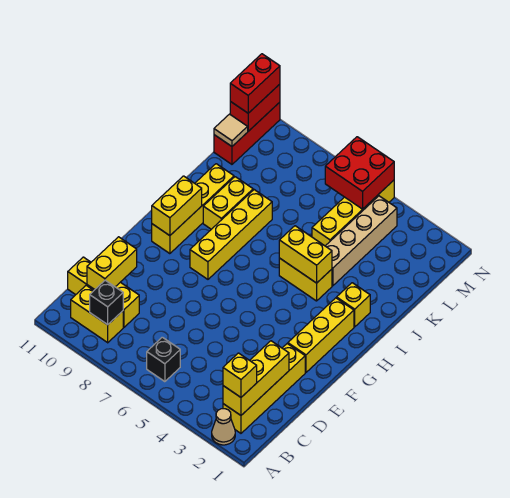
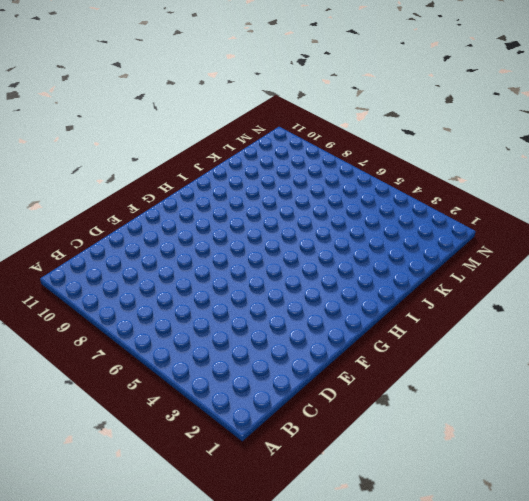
none -> tan cone A2 level 1
none -> yellow brick B2:E2 level 1
none -> black brick B6 level 1

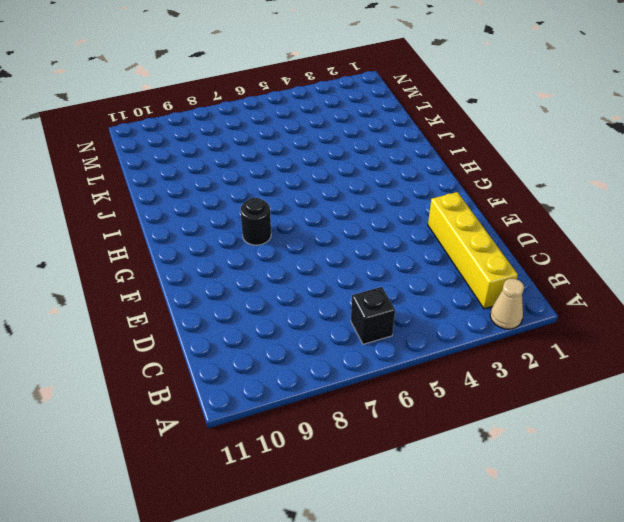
black round brick G8 level 1 -> yellow brick G8:J8 level 1
none -> yellow brick B9:B10 level 1
none -> yellow brick C9:C11 level 1
none -> yellow brick F2:H2 level 1

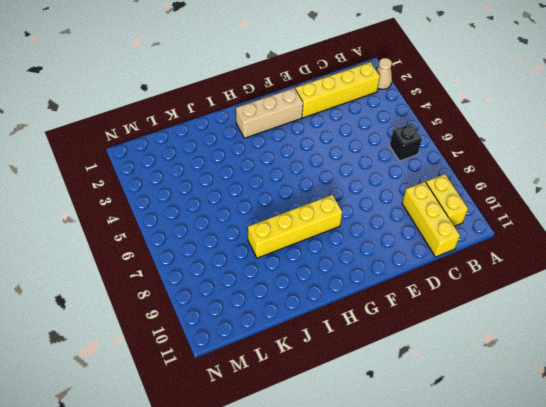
tan brick F2:H2 level 1 -> yellow brick F2:H2 level 1
none -> yellow brick G10:J10 level 1
none -> yellow brick I2 level 1
none -> yellow brick I4:I5 level 1

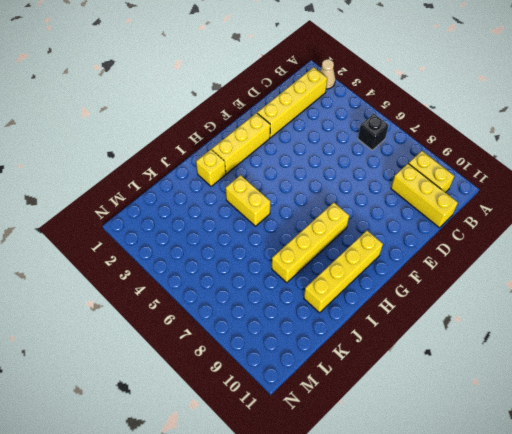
none -> yellow brick I9:J9 level 1
none -> tan brick J4:M4 level 1
none -> yellow brick K5:N5 level 1

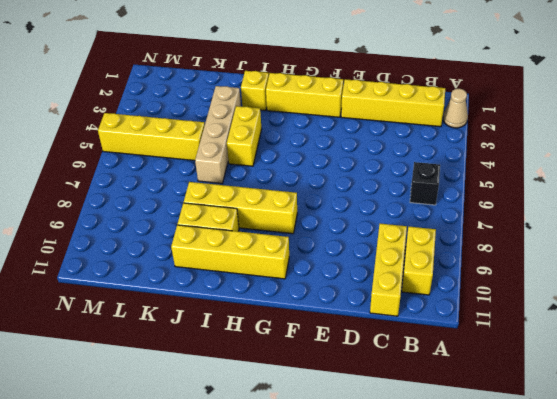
tan brick J3:J6 level 1 -> tan brick J4:M4 level 1
none -> red brick L11:N11 level 1
none -> yellow brick B2:D2 level 2
none -> black brick B9 level 2

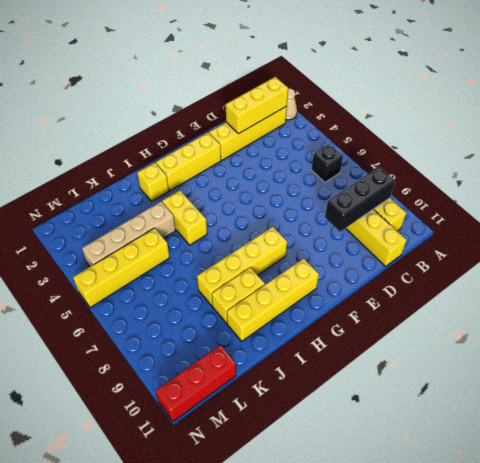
black brick B9:D9 level 2 -> black brick B9 level 2
none -> yellow brick C10:D10 level 2
none -> yellow brick G10:H10 level 2
none -> yellow brick I4:I5 level 2

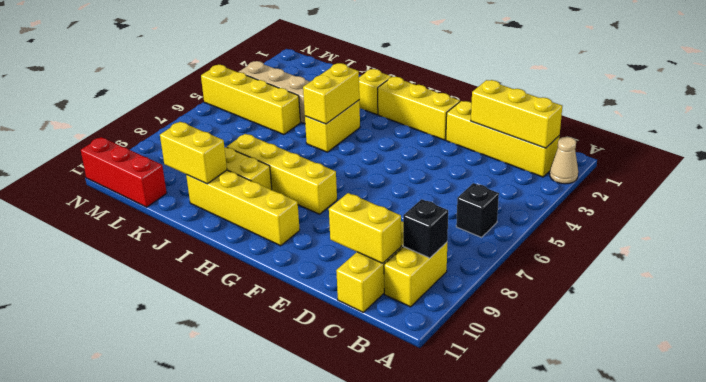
yellow brick J10:K10 level 2 -> yellow brick G10:H10 level 2
none -> tan tile L11 level 2
none -> red brick M5:N6 level 2
none -> red brick M11:N11 level 2

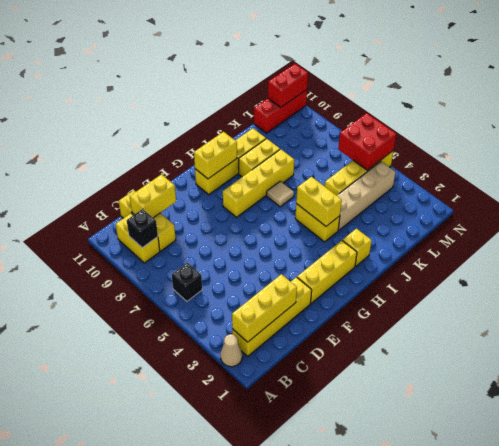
tan tile I7 level 1 -> tan tile L11 level 2
none -> yellow brick B2 level 3
none -> red brick M11:N11 level 3

